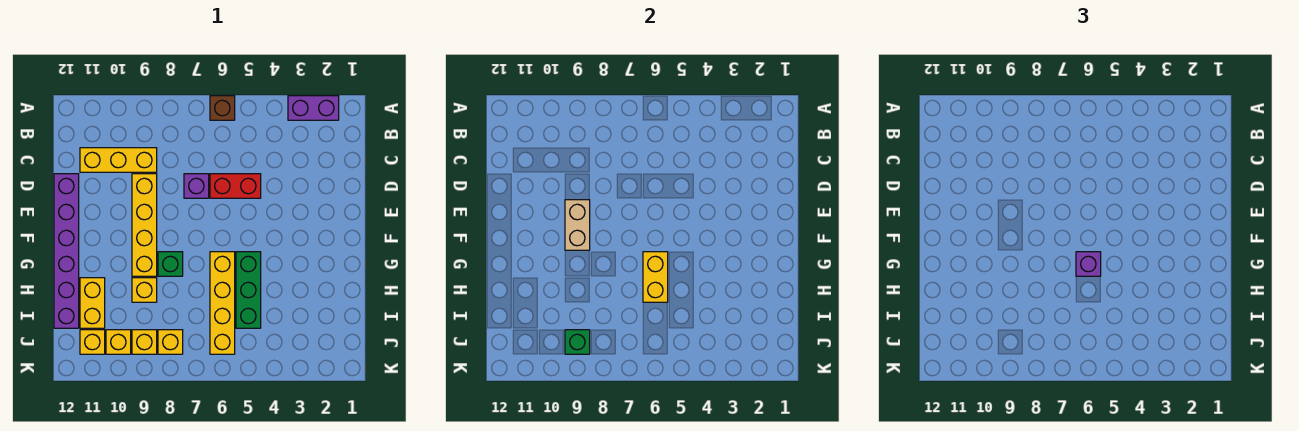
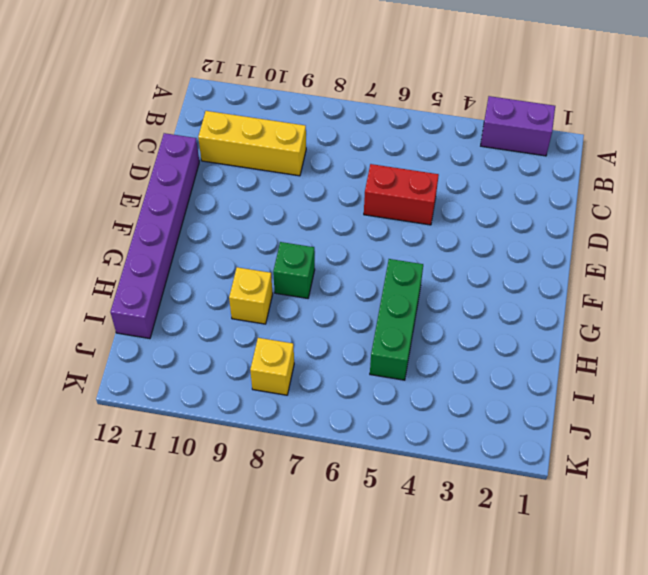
none -> brown brick A6 level 1
none -> purple brick D7 level 1
none -> yellow brick D9:G9 level 1

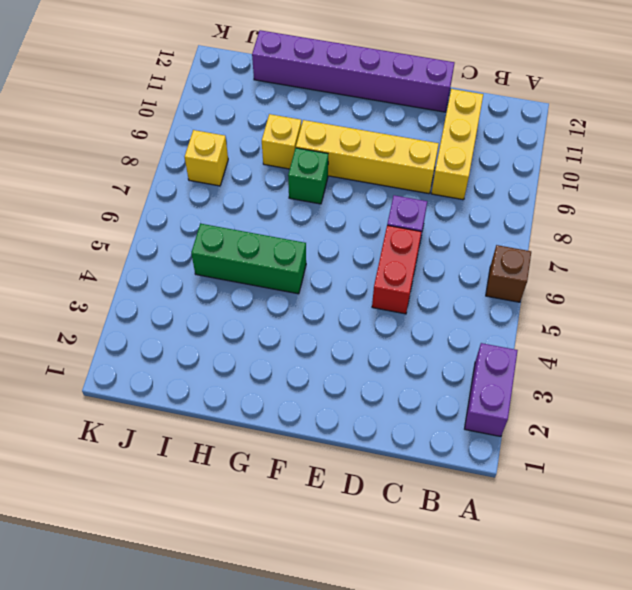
none -> yellow brick G6:J6 level 1
none -> yellow brick H11:I11 level 1
none -> yellow brick J9 level 1

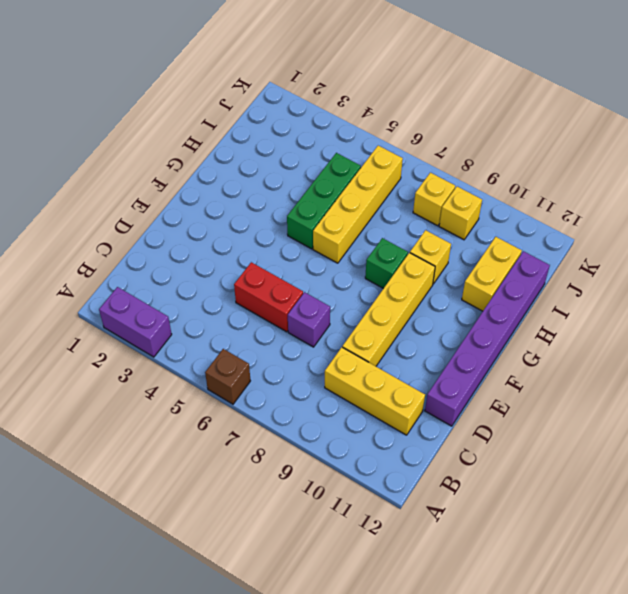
none -> yellow brick J10 level 1
none -> yellow brick J11 level 1
none -> tan brick E9:F9 level 2

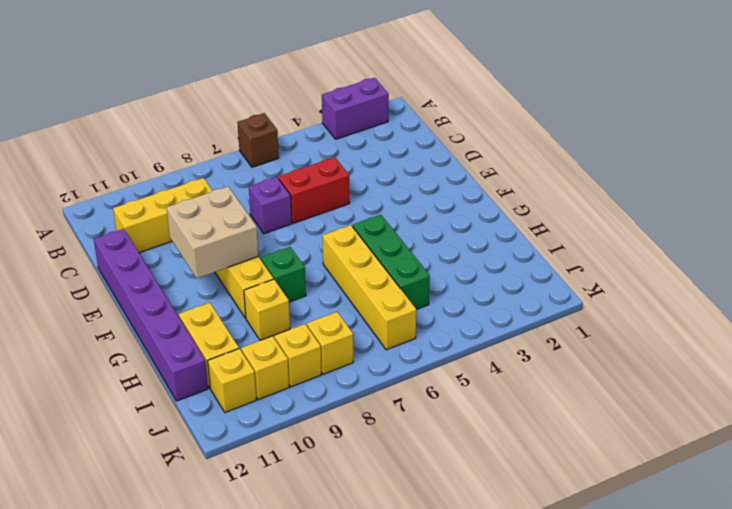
tan brick E9:F10 level 2 -> tan brick E9:F9 level 2
none -> yellow brick G6:H6 level 2
none -> green brick J9 level 2
none -> purple brick G6 level 3

